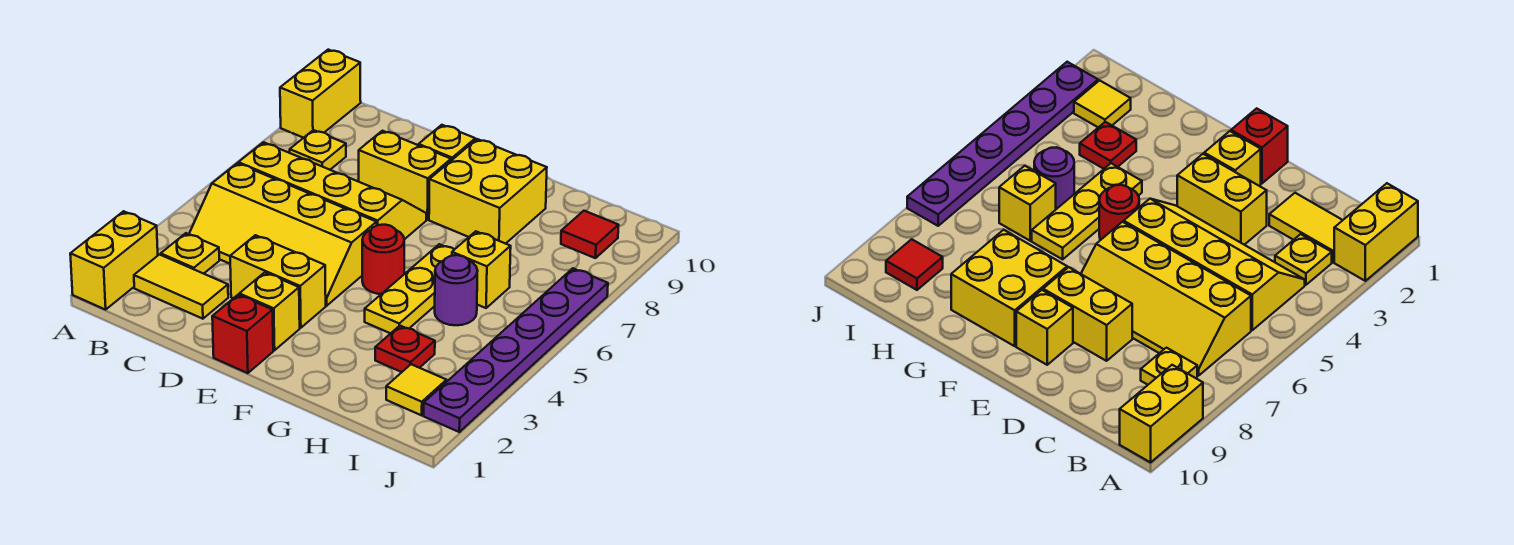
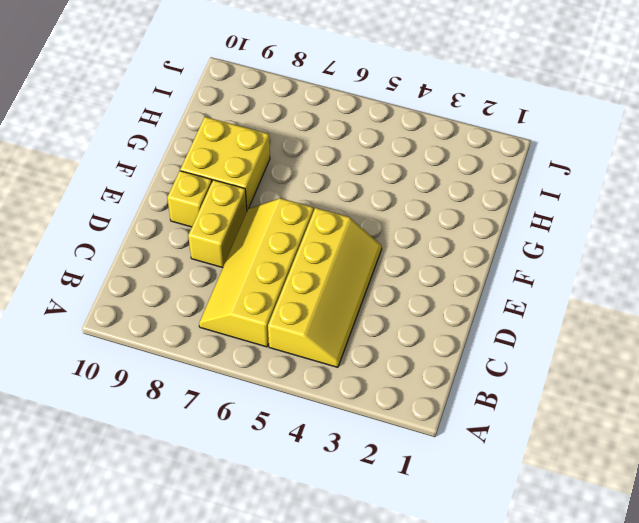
none -> yellow brick A1:A2 level 1
none -> yellow brick A9:A10 level 1
none -> yellow tile B2:C2 level 1

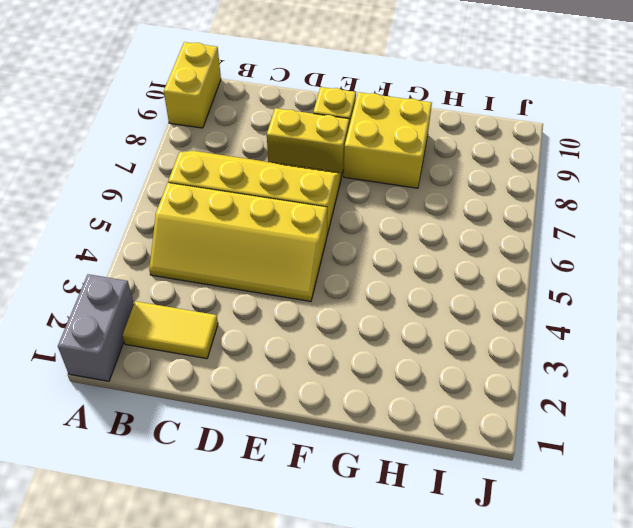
grey brick A1:A2 level 1 -> yellow brick A1:A2 level 1
none -> yellow plate B3 level 1
none -> yellow plate B8 level 1
none -> yellow brick D3:E3 level 1

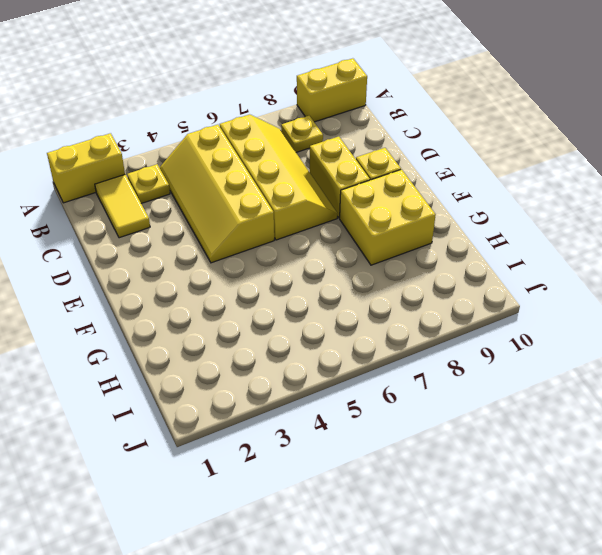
none -> yellow brick D3:E3 level 1
none -> red brick E1 level 1
none -> yellow brick E2 level 1

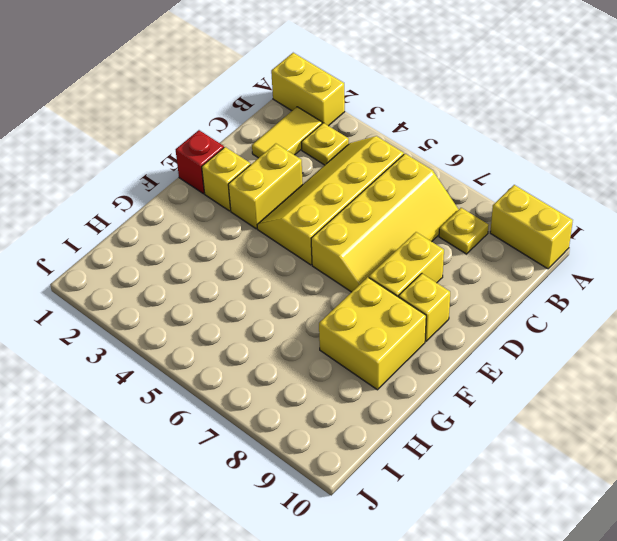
none -> red round brick F5 level 1
none -> yellow plate G4:G6 level 1
none -> red plate H3 level 1

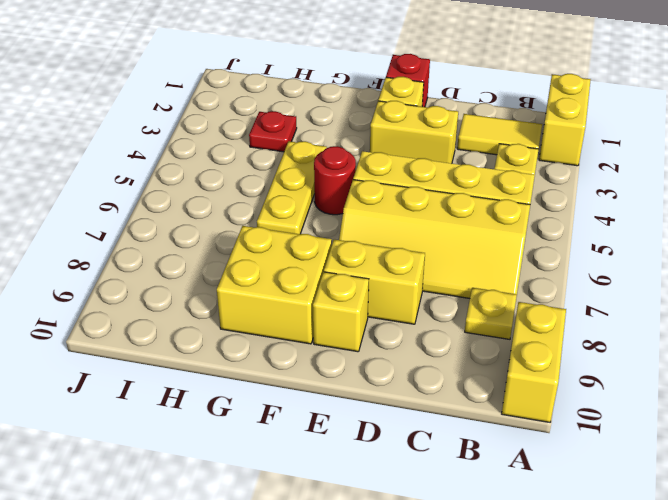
none -> purple round brick H5 level 1
none -> yellow brick H6 level 1
none -> yellow tile I2 level 1

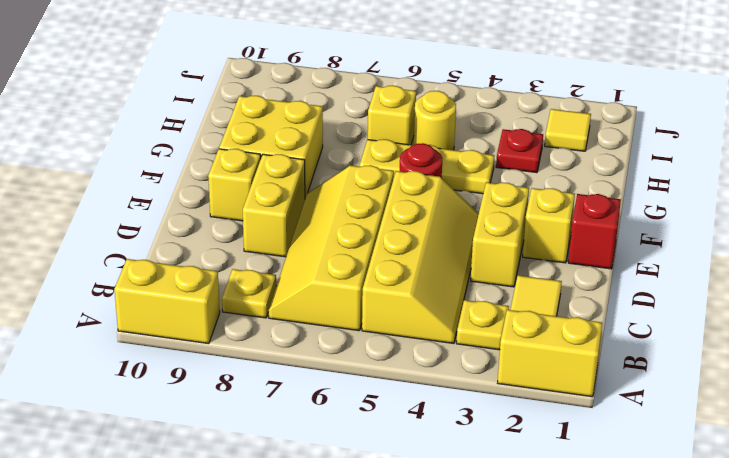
yellow round brick H5 level 1 -> purple round brick H5 level 1
none -> red tile I9 level 1
none -> purple plate J2:J7 level 1

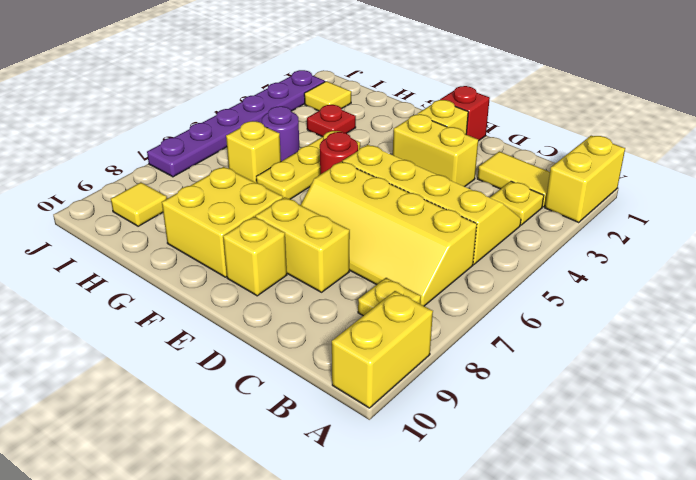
yellow tile I9 level 1 -> red tile I9 level 1

